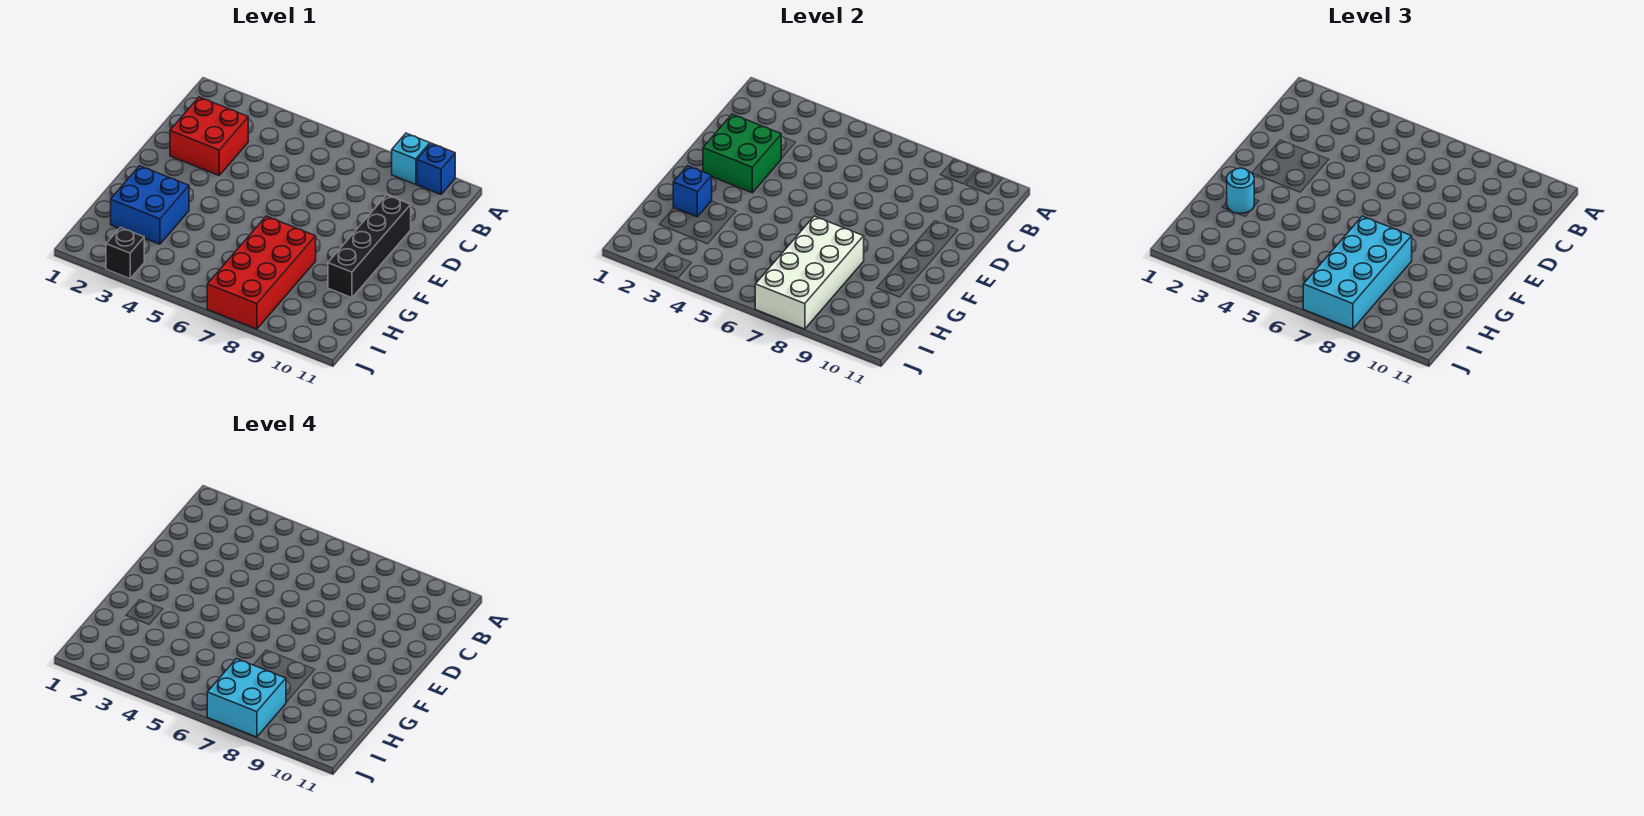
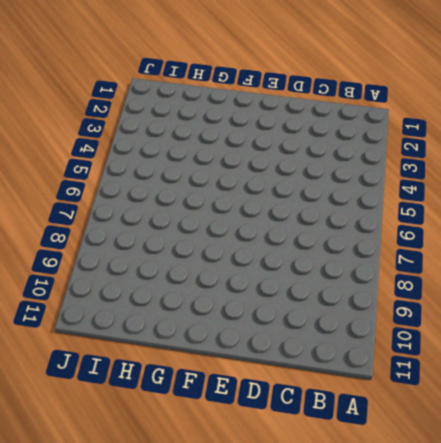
none -> cyan brick A9 level 1
none -> blue brick A10 level 1
none -> red brick C2:D3 level 1

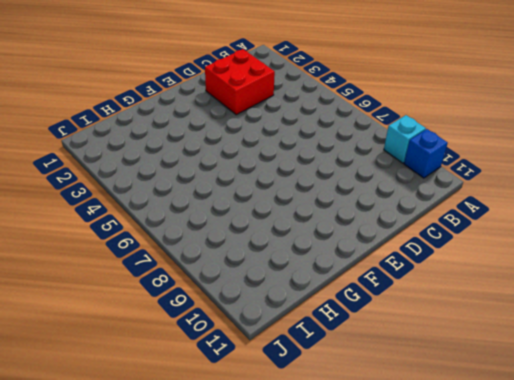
none -> black brick D10:G10 level 1
none -> blue brick G2:H3 level 1
none -> red brick G7:J8 level 1

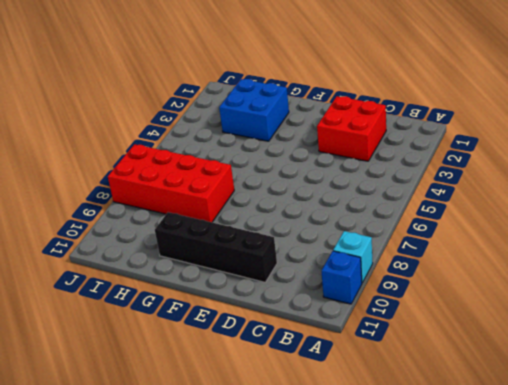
none -> black brick J3 level 1
none -> green brick D2:E3 level 2
none -> blue brick G2 level 2

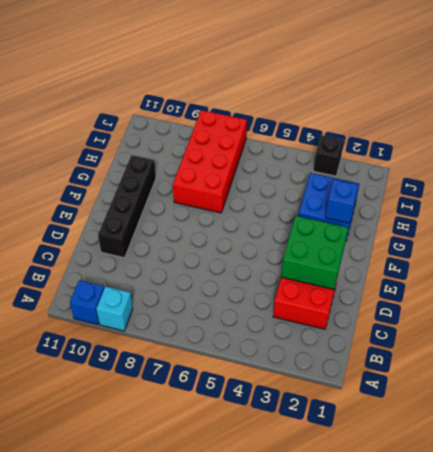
none -> white brick G7:J8 level 2
none -> cyan round brick G2 level 3
none -> cyan brick G7:J8 level 3

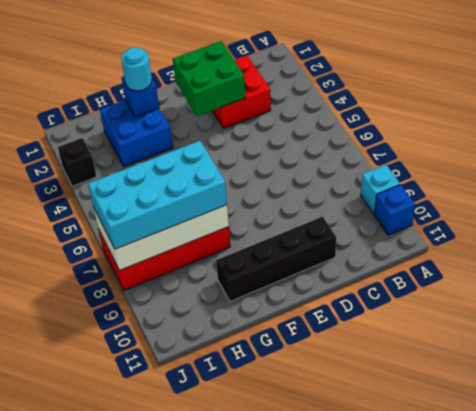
none -> cyan brick I7:J8 level 4

